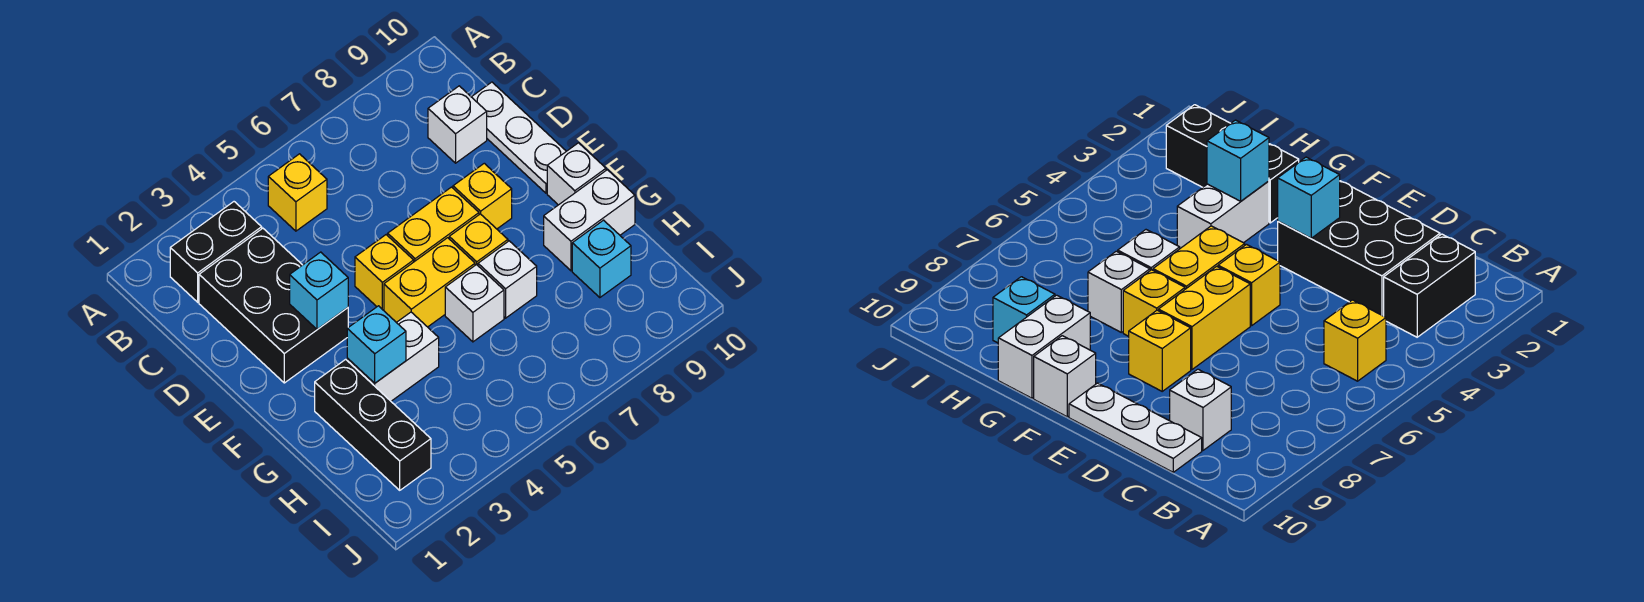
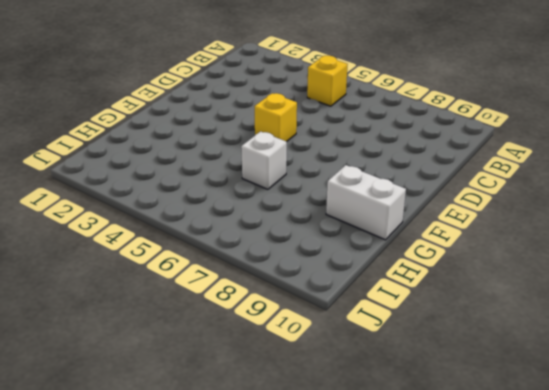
none -> black brick B2:B3 level 1
none -> black brick C2:E3 level 1
none -> white brick C9 level 1

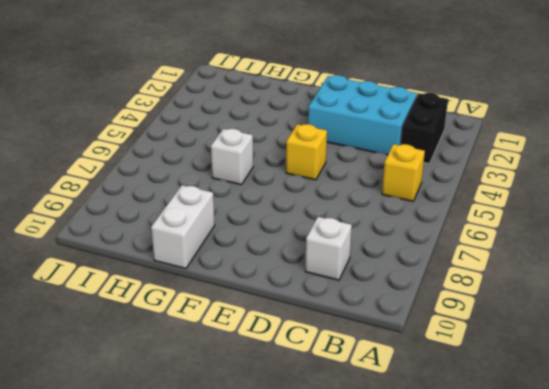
cyan brick C2:E3 level 1 -> black brick C2:E3 level 1
none -> white plate C10:E10 level 1
none -> yellow brick E6:E7 level 1
none -> yellow brick E8 level 1

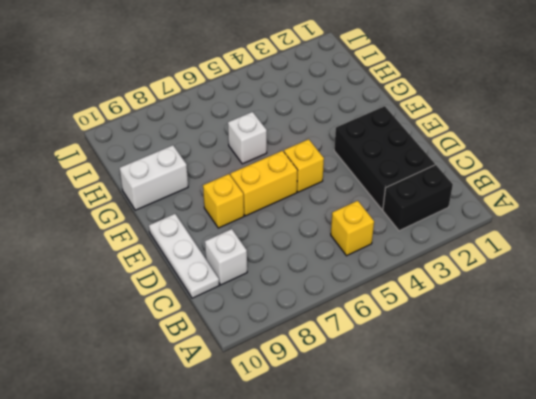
none -> yellow brick F5:F6 level 1
none -> yellow brick F7 level 1
none -> white brick F10 level 1

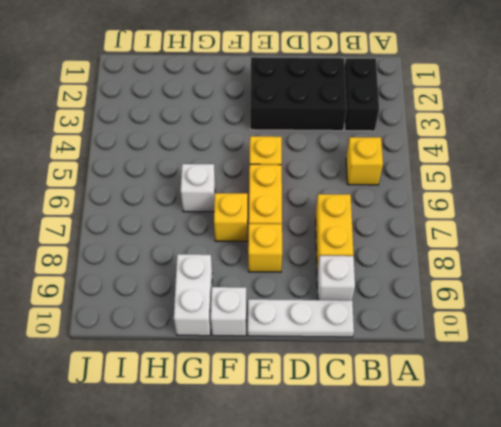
yellow brick C7:C8 level 1 -> yellow brick F5:F6 level 1
none -> black brick G2:I2 level 1
none -> white brick G3:G4 level 1
none -> white brick G7 level 1

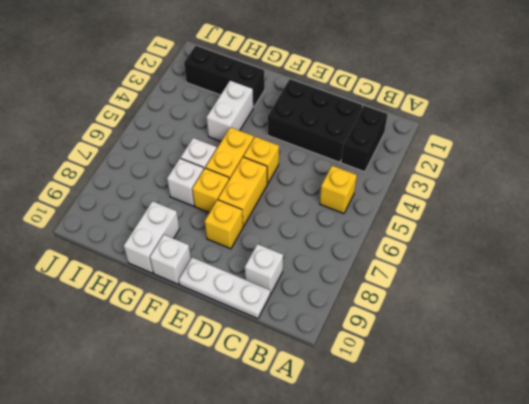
none -> cyan brick H9 level 1
none -> cyan brick E3 level 2
none -> cyan brick G3 level 2

